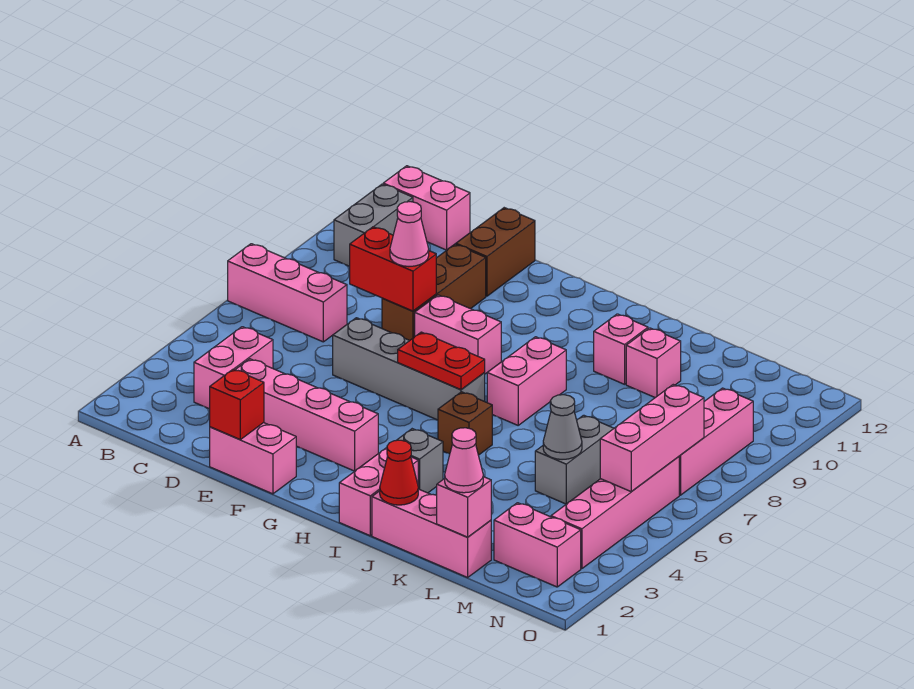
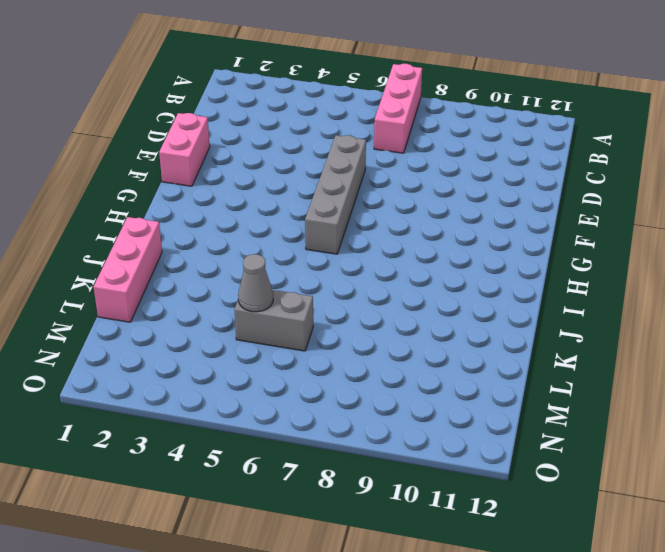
none -> grey brick B10:B11 level 1
none -> pink brick B12:C12 level 1
none -> pink brick C3:C4 level 1
none -> pink brick D3:G3 level 1

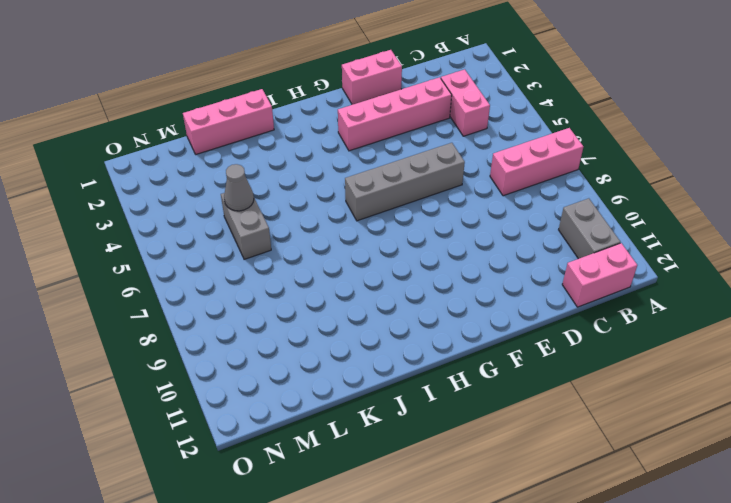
none -> brown brick E8:E10 level 1
none -> brown brick E11:E12 level 1
none -> pink brick F8:G8 level 1
none -> pink brick I1:I2 level 1

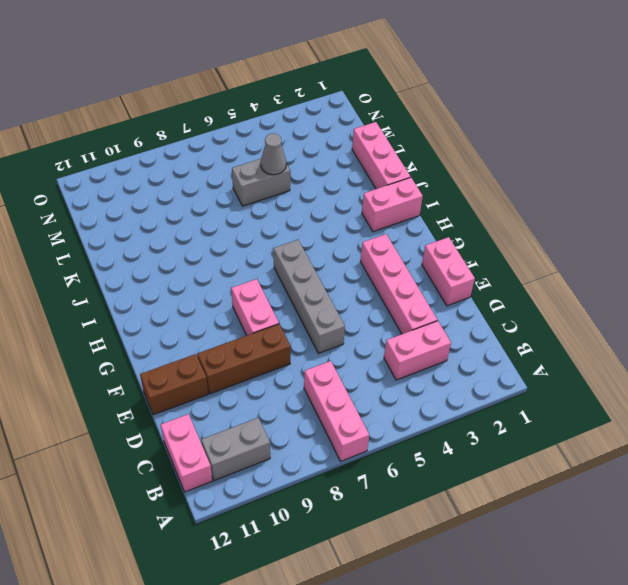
none -> grey brick I3 level 1
none -> brown brick I5 level 1
none -> pink brick I7:I8 level 1
none -> pink brick J10 level 1

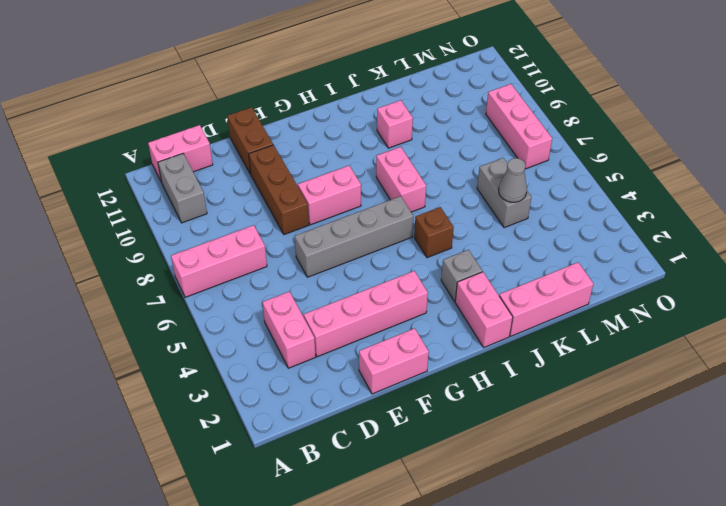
none -> pink brick K10 level 1
none -> pink brick M2:N2 level 1
none -> pink brick N3:N6 level 1
none -> red brick D8:E8 level 2

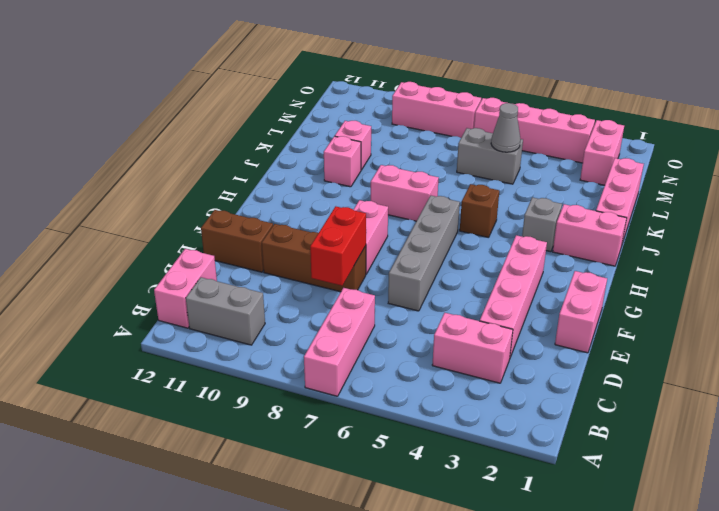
none -> red brick E1 level 2
none -> red plate G6:H6 level 2
none -> red cone J1 level 2
none -> pink brick L1 level 2

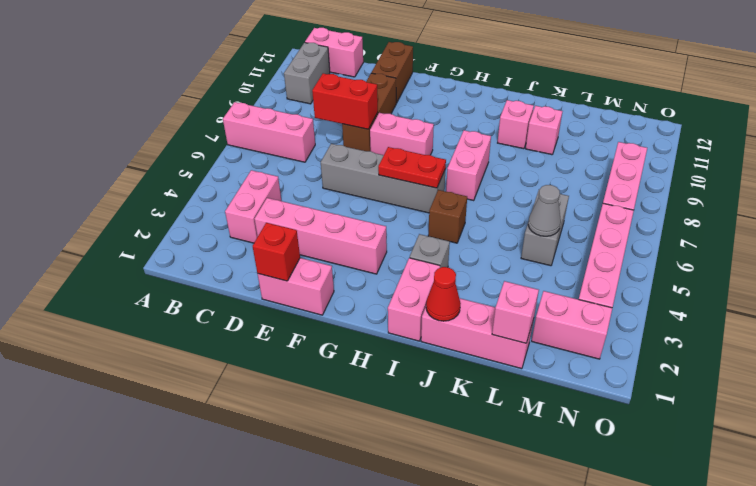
none -> pink brick N5:N7 level 2
none -> pink cone E8 level 3
none -> pink cone L1 level 3

